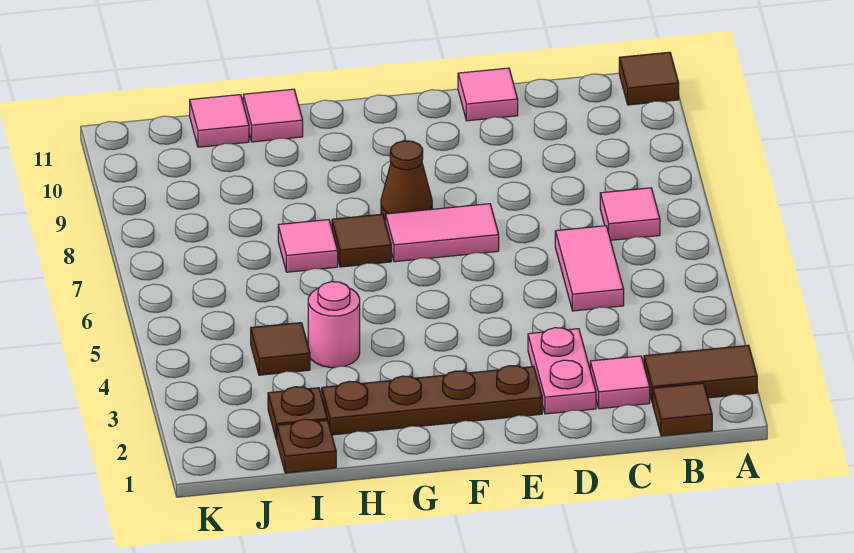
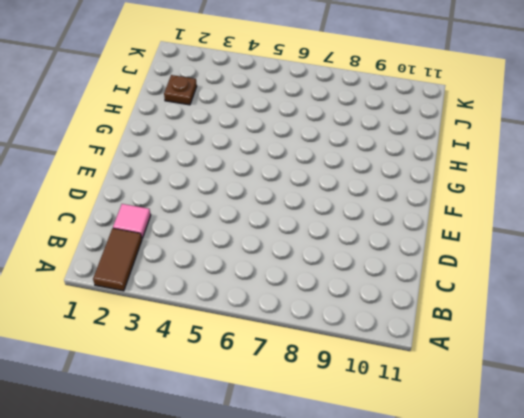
none -> brown tile A11 level 1
none -> brown tile B1 level 1
none -> pink tile B7 level 1

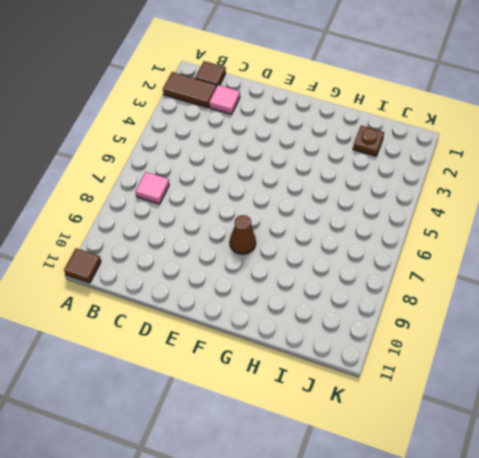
none -> pink tile C5:C6 level 1
none -> pink plate D2:D3 level 1
none -> pink tile D11 level 1

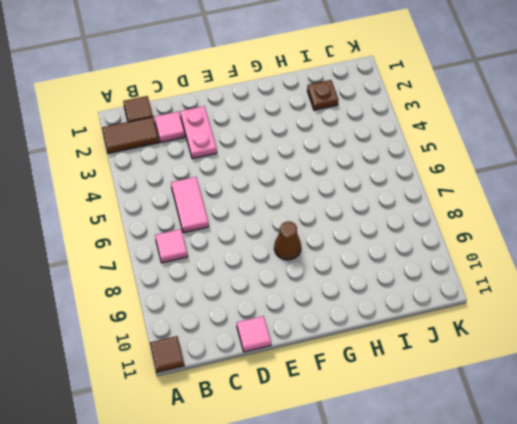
none -> brown plate E2:H2 level 1
none -> pink tile E7:F7 level 1
none -> brown tile G7 level 1

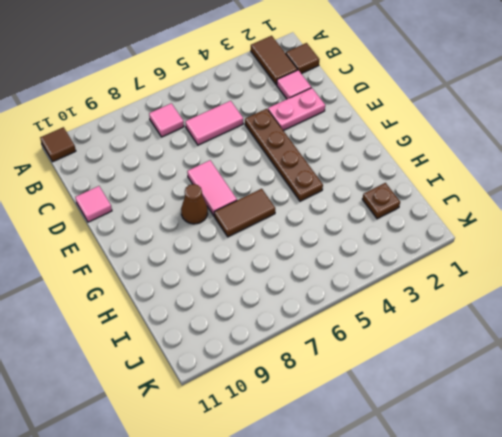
brown plate D4:G4 level 1 -> brown plate E2:H2 level 1
brown tile G6:G7 level 1 -> brown tile G7 level 1
none -> pink round brick H4 level 1
none -> pink tile H7 level 1
none -> pink tile H11 level 1

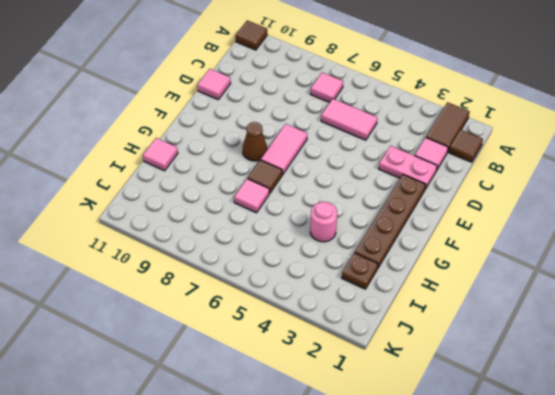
none -> brown plate I1 level 1
none -> brown tile I4 level 1
none -> pink tile I11 level 1

